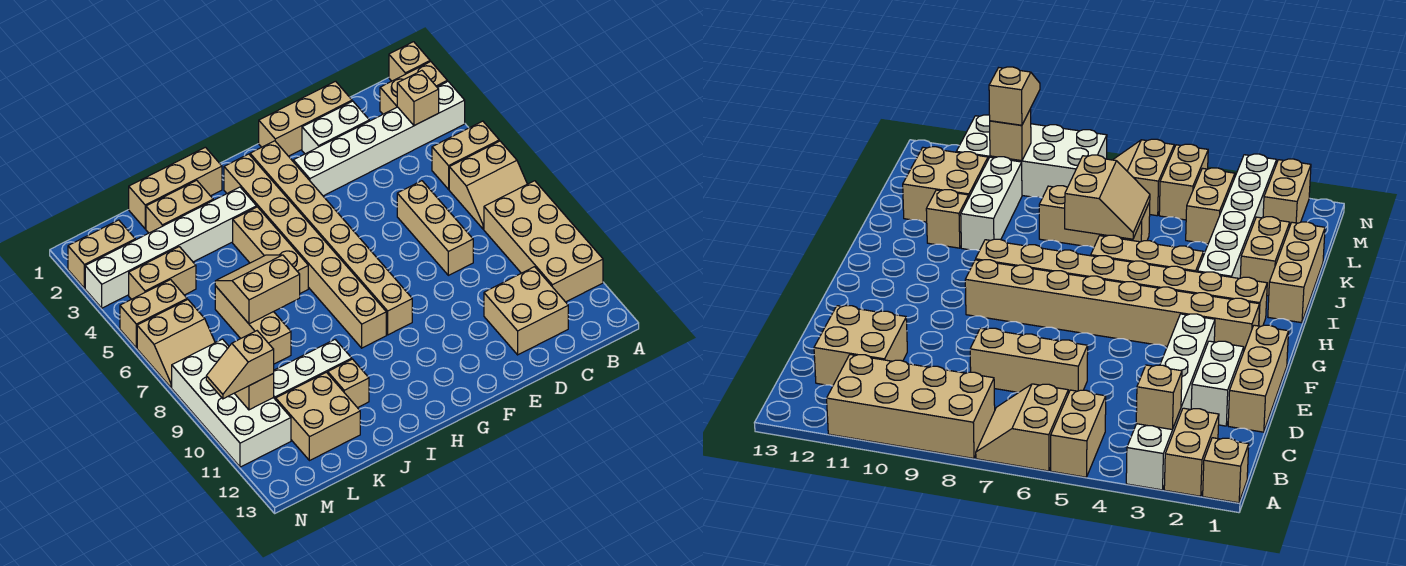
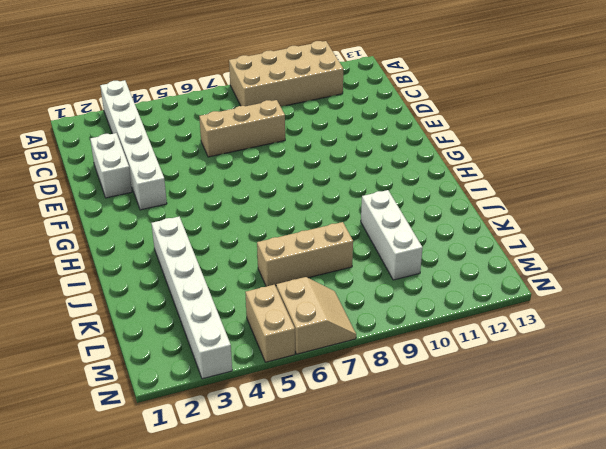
none -> tan brick A1 level 1
none -> tan brick A2:B2 level 1
none -> tan brick A5:B5 level 1

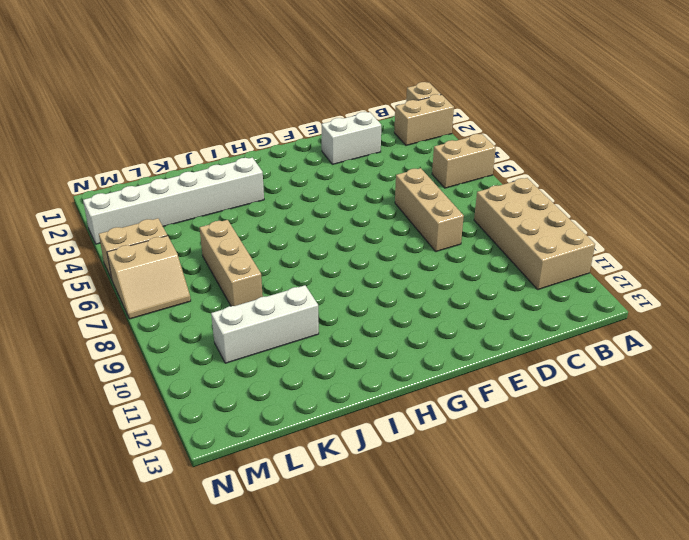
none -> white brick A3:F3 level 1
none -> tan slope A6:B7 level 1 top 6
none -> tan brick C11:D12 level 1

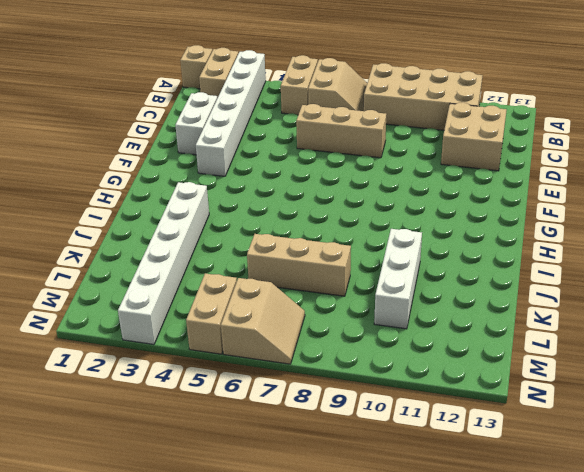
none -> tan brick D1:F1 level 1
none -> tan brick G2:G9 level 1
none -> tan brick H2:H9 level 1

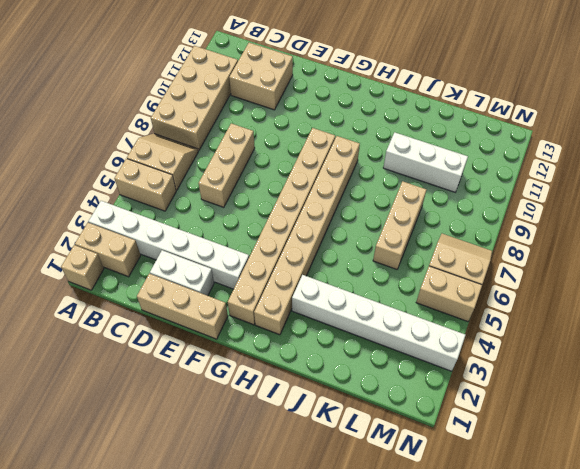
none -> tan brick I1:K1 level 1
none -> tan brick I4:I6 level 1
none -> tan brick J2:K2 level 1

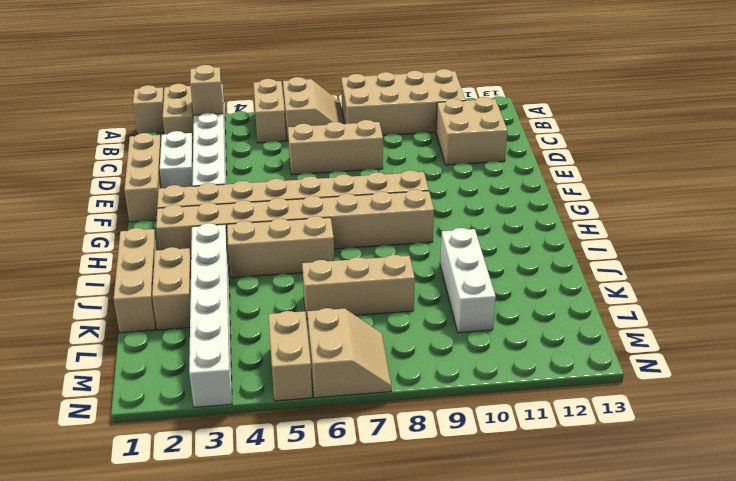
none -> tan brick J11 level 1
none -> tan brick K11:L12 level 1
none -> tan brick L4:M4 level 1

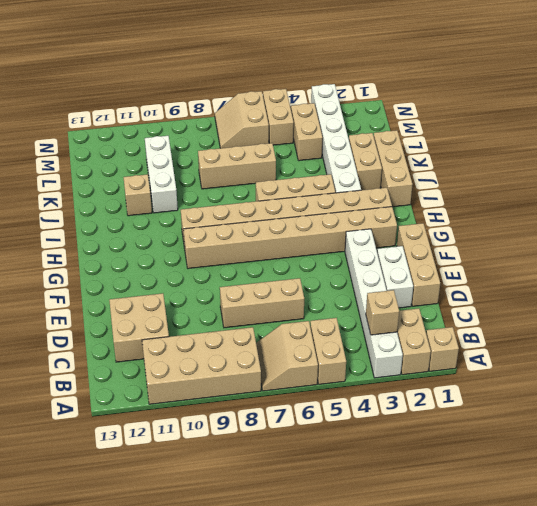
none -> tan brick K11:L12 level 1
none -> tan brick M2:N2 level 1
none -> white brick M8:N11 level 1

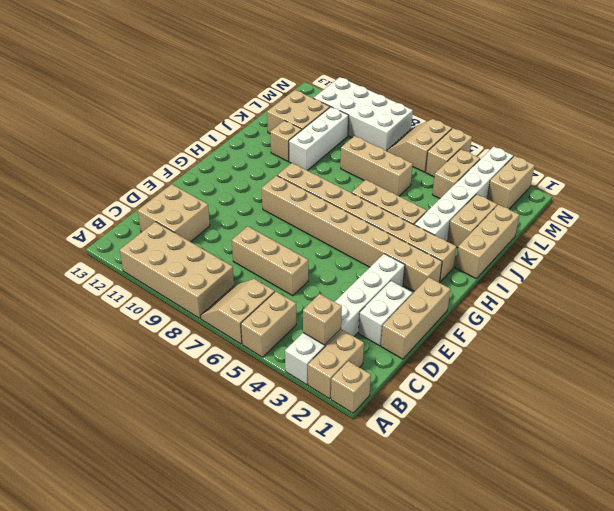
none -> tan slope J6:K7 level 2 top 7
none -> tan brick M10 level 2
none -> tan slope M10:N10 level 3 top M

